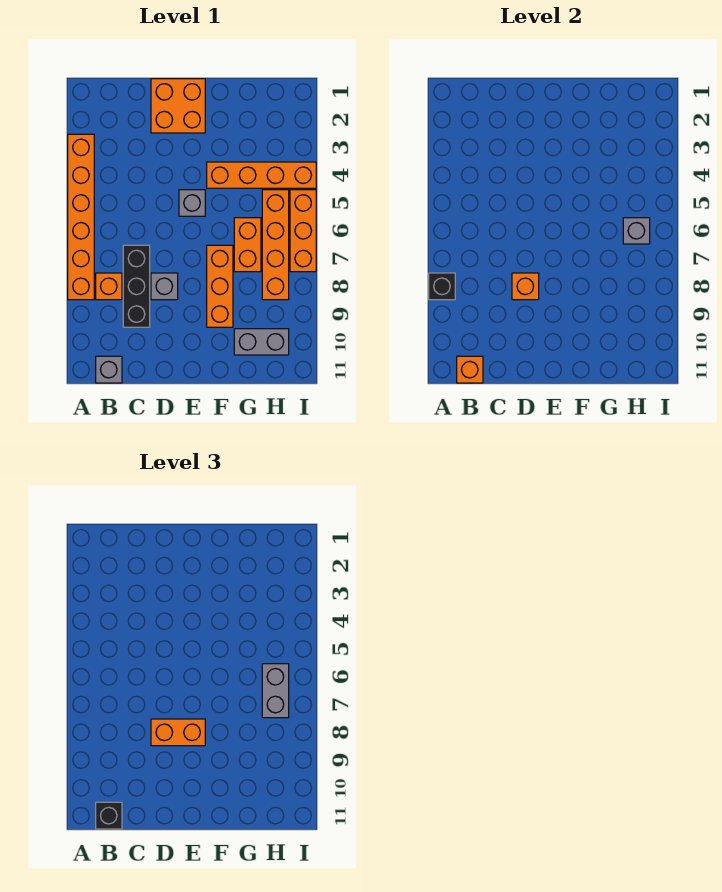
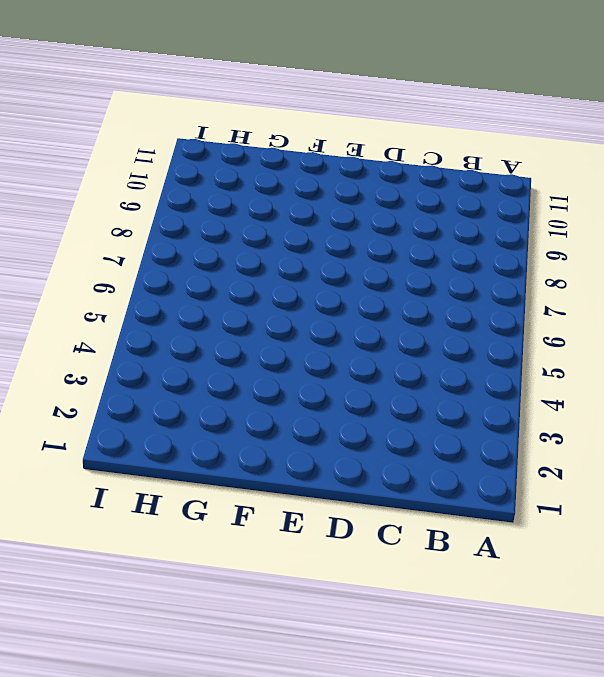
none -> orange brick A3:A8 level 1
none -> orange brick B8 level 1
none -> grey brick B11 level 1

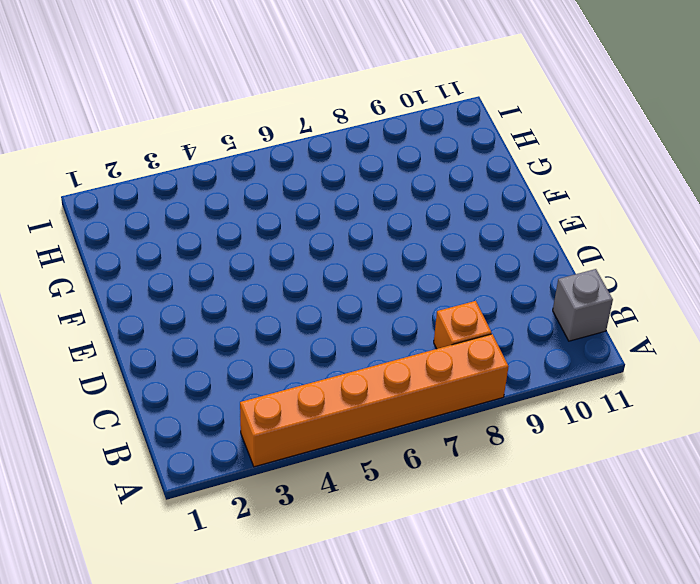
none -> black brick C7:C9 level 1
none -> orange brick D1:E2 level 1
none -> grey brick D8 level 1

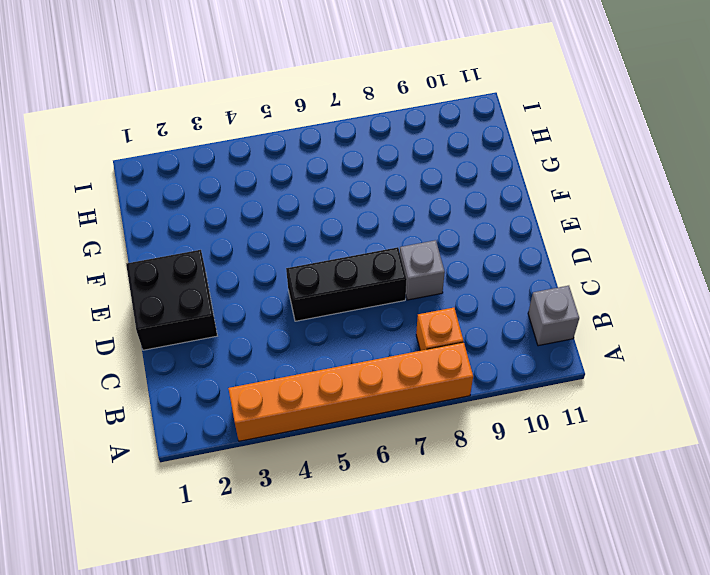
black brick D1:E2 level 1 -> orange brick D1:E2 level 1
black brick D5:D7 level 1 -> black brick C7:C9 level 1
none -> grey brick E5 level 1
none -> orange brick F4:I4 level 1
none -> orange brick F7:F9 level 1

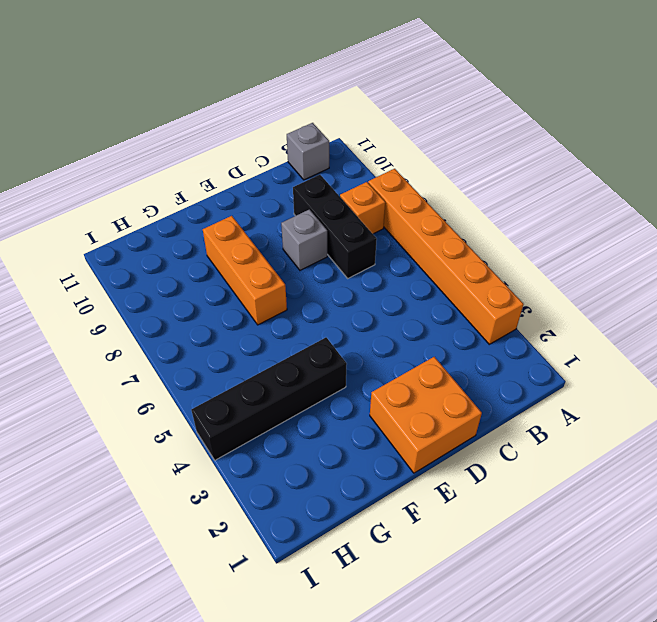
black brick F4:I4 level 1 -> orange brick F4:I4 level 1
none -> grey brick E5 level 1
none -> orange brick G6:G7 level 1
none -> grey brick G10:H10 level 1

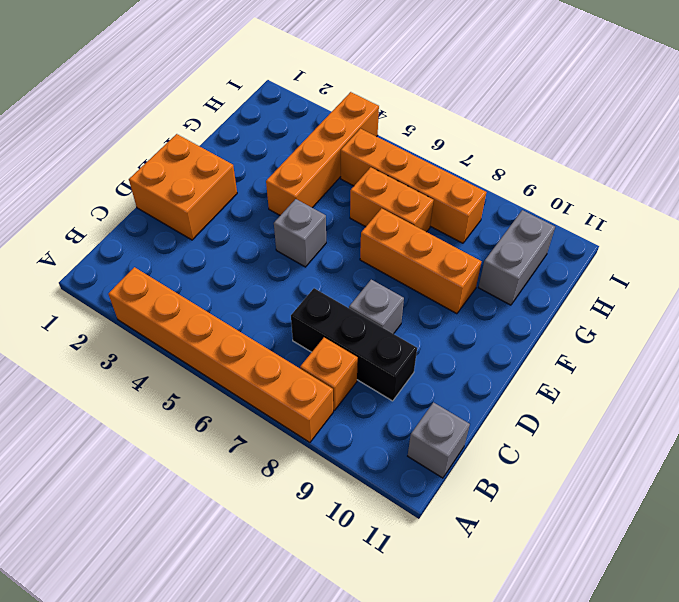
none -> orange brick I5:I7 level 1
none -> black brick A8 level 2
none -> orange brick B11 level 2

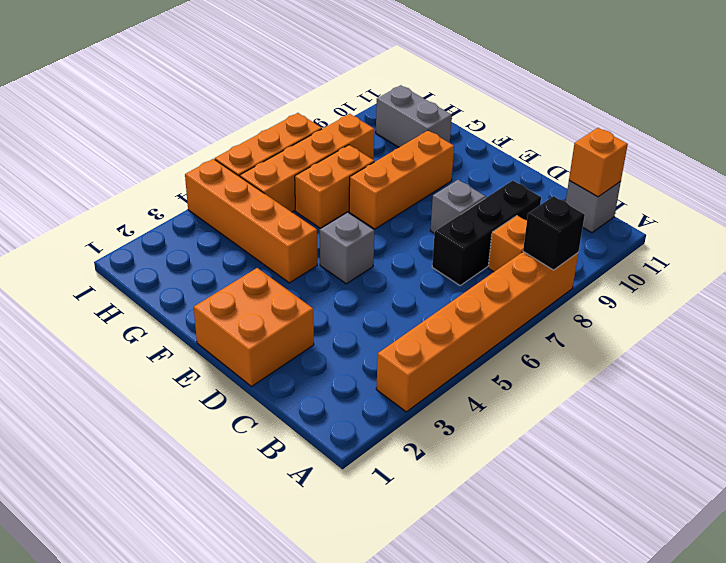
none -> orange brick D8 level 2
none -> grey brick H6 level 2
none -> black brick B11 level 3

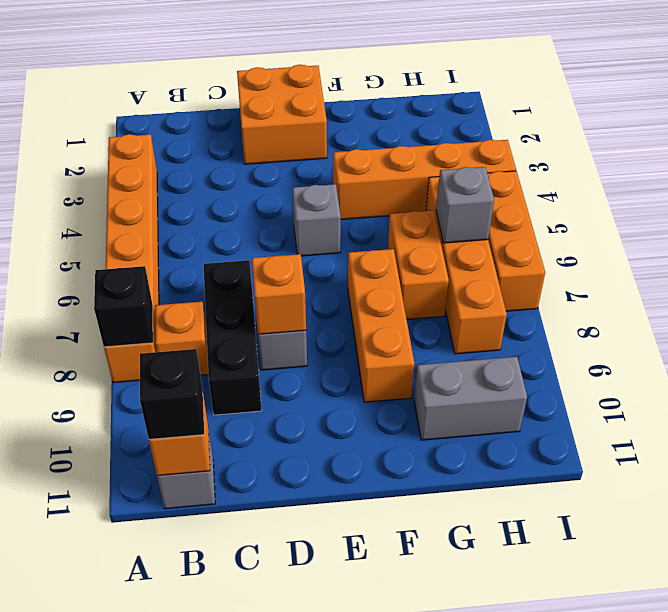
none -> orange brick D8:E8 level 3
none -> grey brick H6:H7 level 3

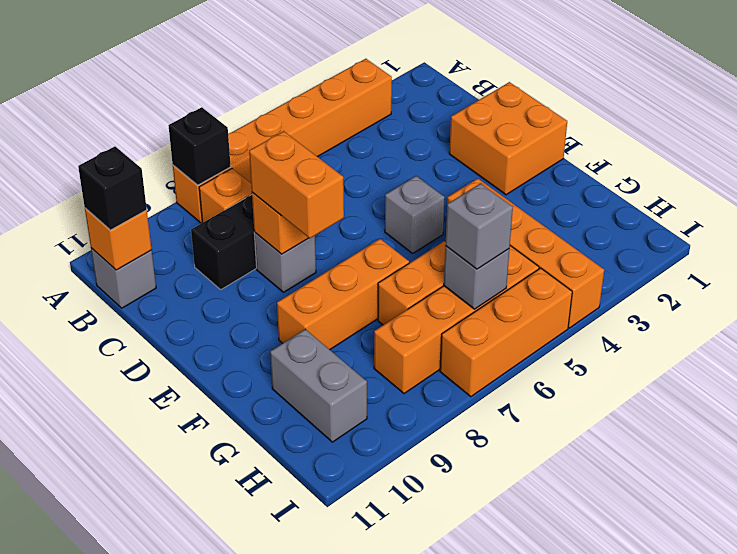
grey brick H6 level 3 -> grey brick H6:H7 level 3

